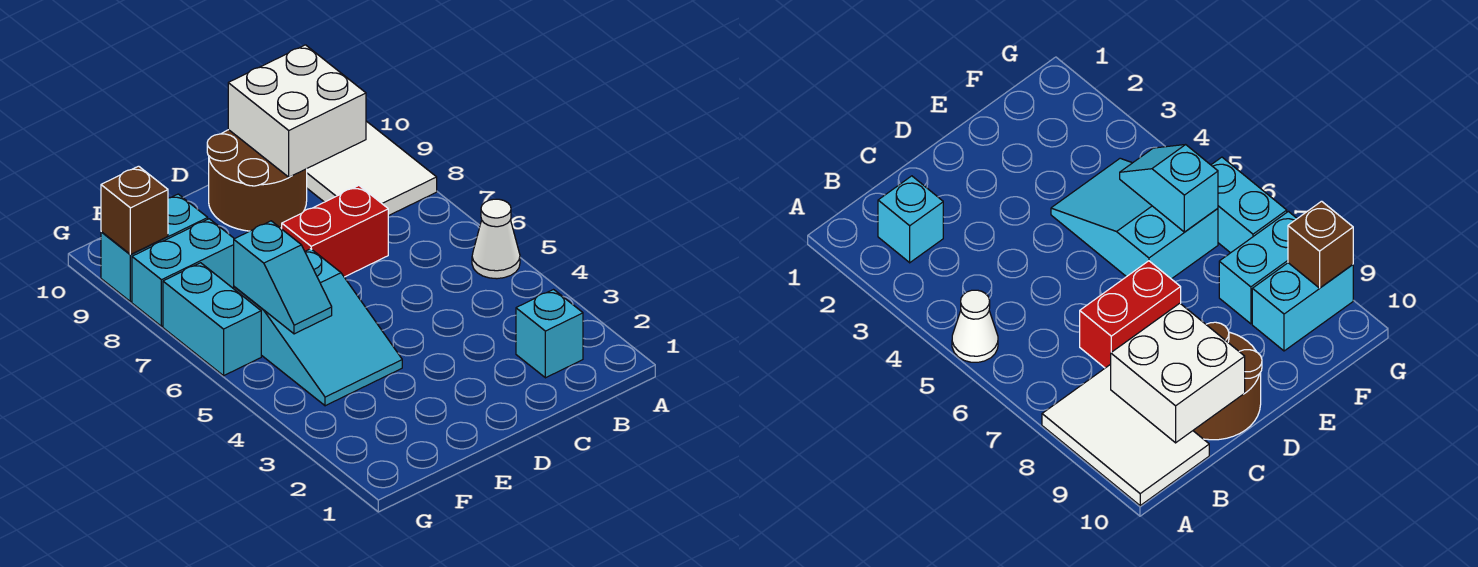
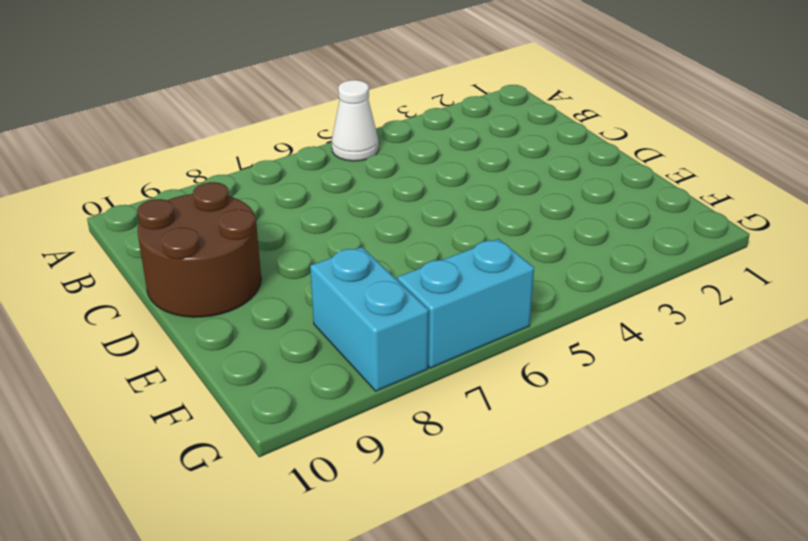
none -> white tile A8:B10 level 1
none -> cyan brick B2 level 1
none -> red brick C7:D7 level 1

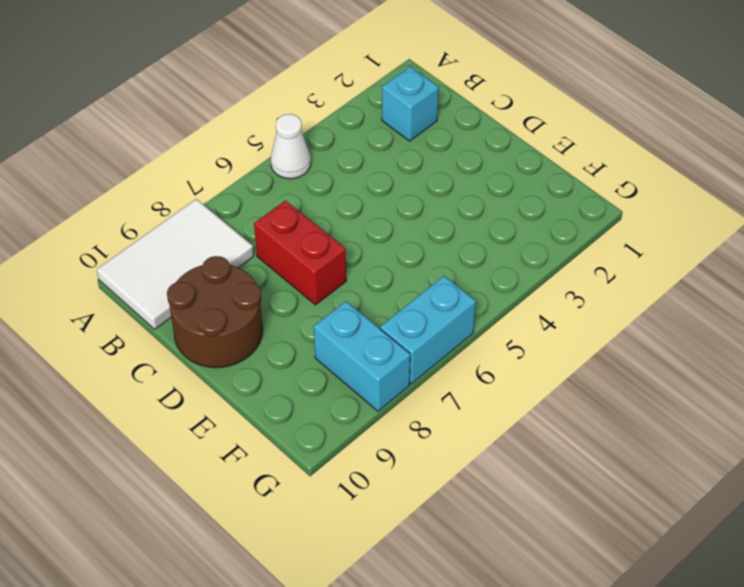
none -> cyan slope E4:F6 level 1 top 6
none -> cyan brick F9:G9 level 1
none -> white brick B9:C10 level 2

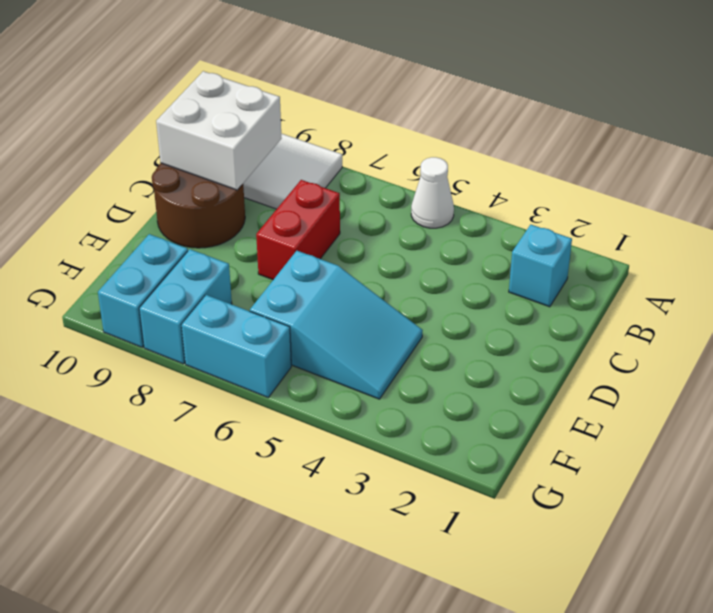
none -> cyan slope F5:F6 level 2 top 6
none -> brown brick G9 level 2

